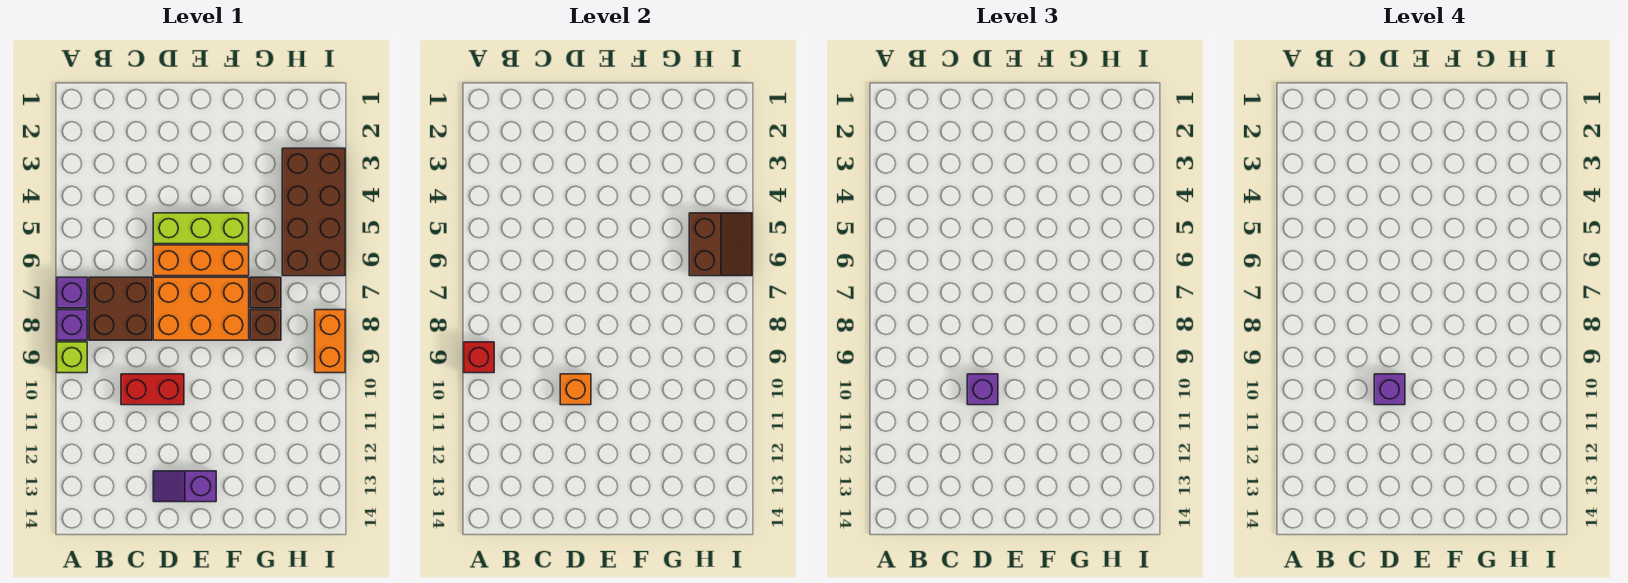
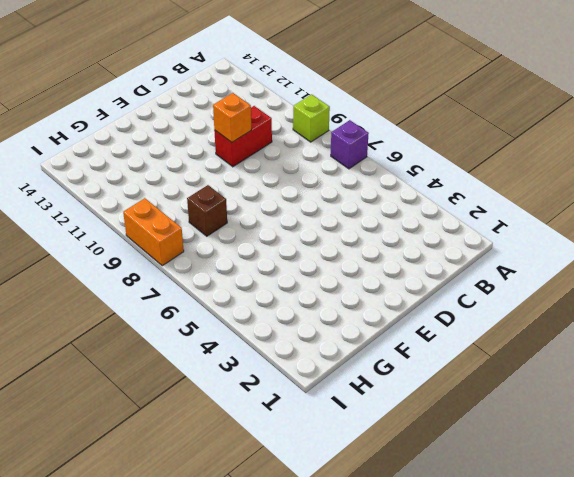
none -> purple brick A8 level 1
none -> brown brick B7:C8 level 1
none -> lime brick D5:F5 level 1

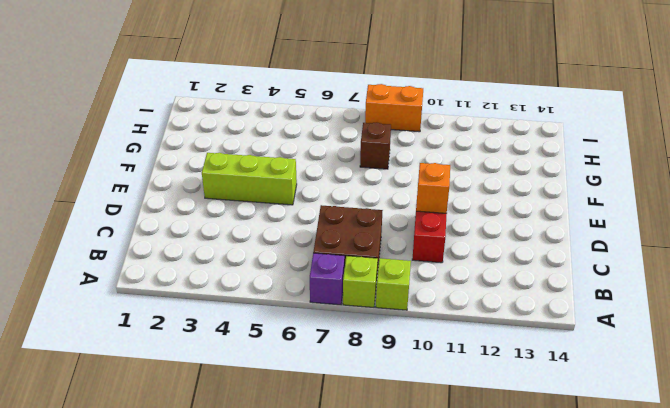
lime brick A8 level 1 -> purple brick A8 level 1
lime brick E3:E5 level 1 -> lime brick D5:F5 level 1
none -> orange brick D6:F6 level 1
none -> orange brick D7:F8 level 1
none -> purple slope D13:E13 level 1 top E

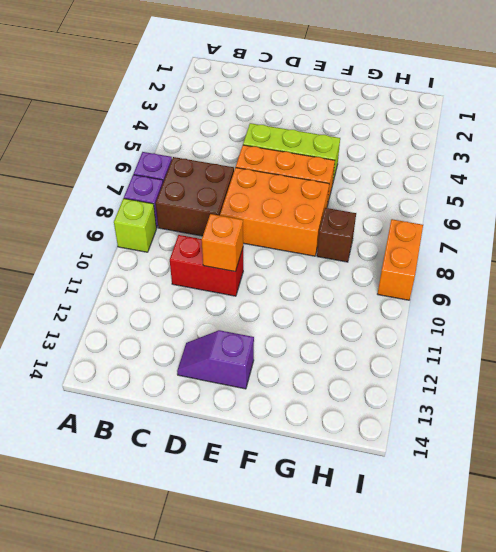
none -> brown brick G7 level 1
none -> brown brick H3:I6 level 1
none -> red brick A9 level 2

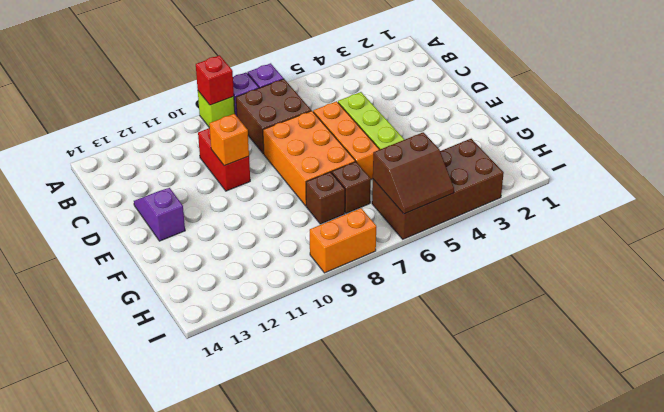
none -> purple brick D10 level 3
none -> purple brick D10 level 4

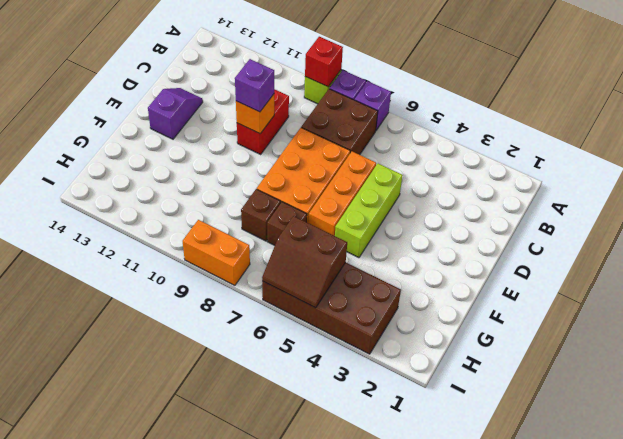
none -> purple brick D10 level 4

